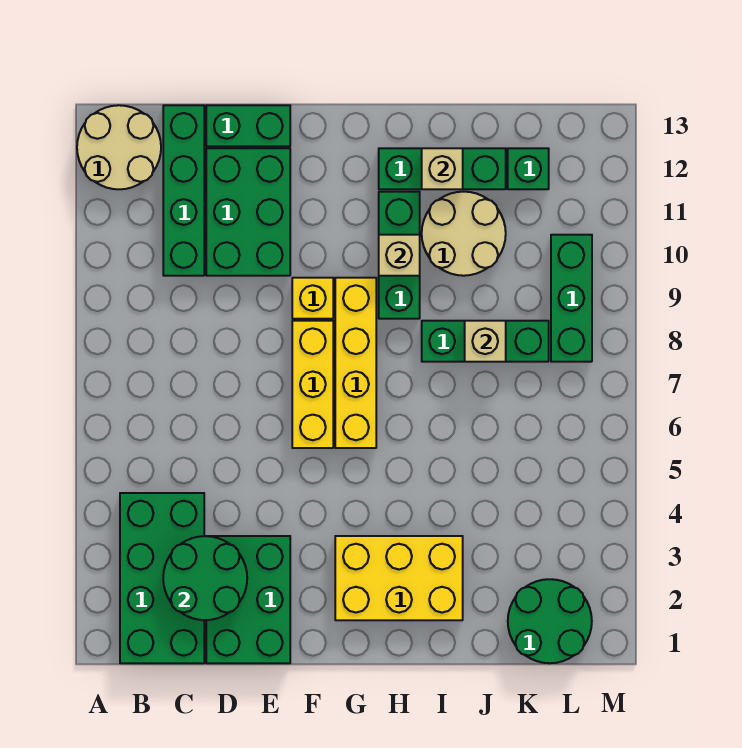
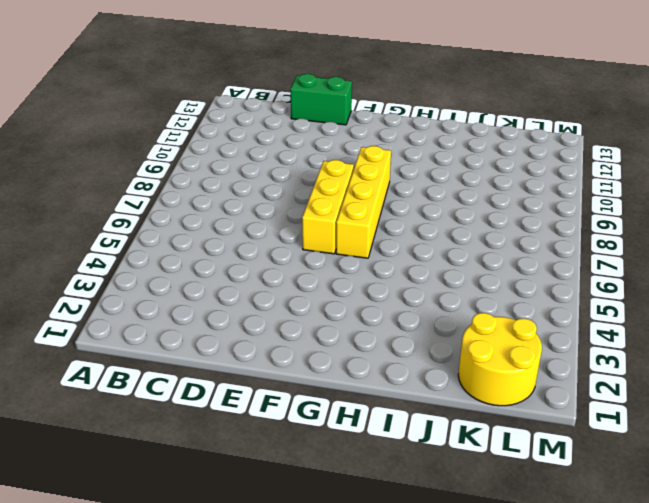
yellow round brick K1:L2 level 1 -> green round brick K1:L2 level 1
none -> tan round brick A12:B13 level 1
none -> green brick B1:C4 level 1
none -> green brick C10:C13 level 1

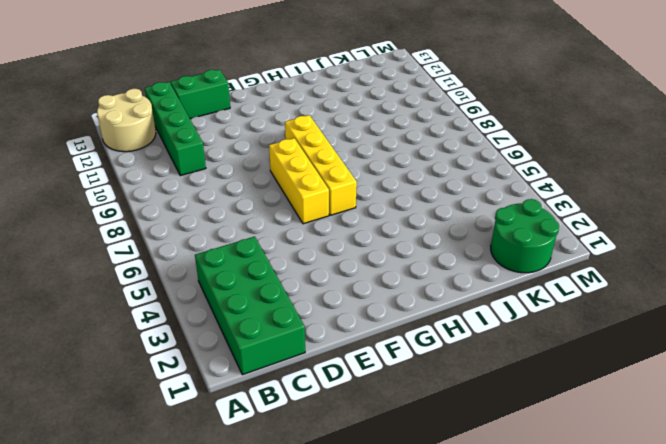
none -> green brick D1:E3 level 1
none -> green brick D10:E12 level 1
none -> yellow brick F9 level 1

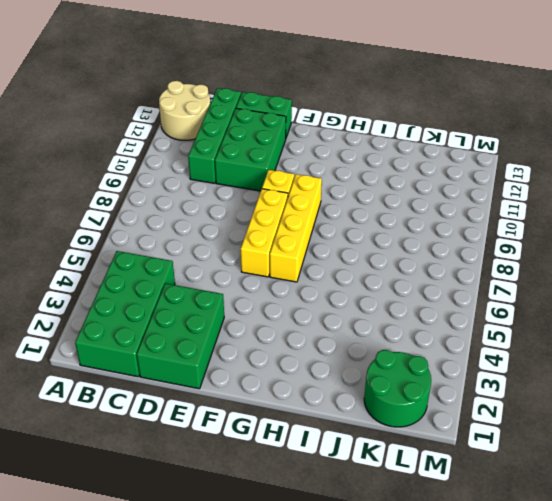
none -> yellow brick G2:I3 level 1
none -> green brick H9:H11 level 1
none -> green brick H12:J12 level 1

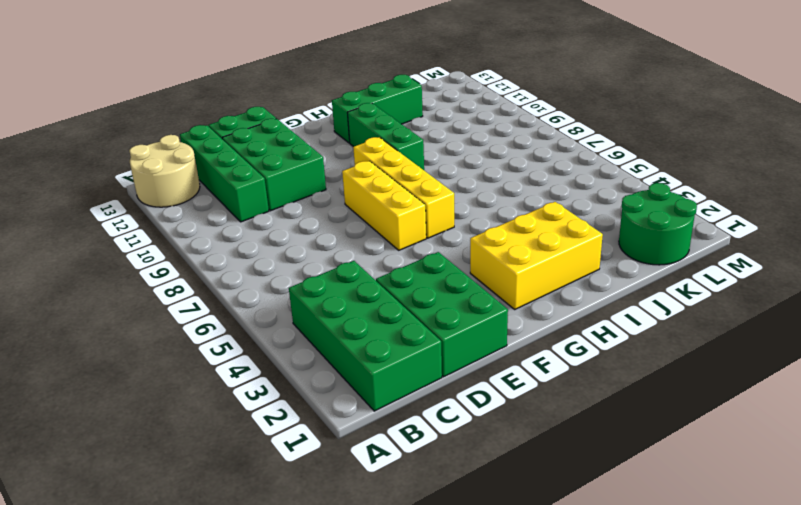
none -> yellow brick F9 level 1
none -> green brick I8:K8 level 1
none -> tan round brick I10:J11 level 1

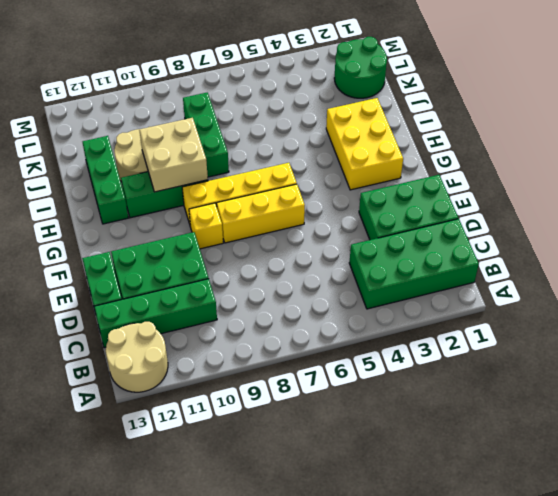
tan brick H9:I10 level 2 -> tan brick H10 level 2
none -> green brick K12 level 1
none -> green brick L8:L10 level 1
none -> green round brick C2:D3 level 2

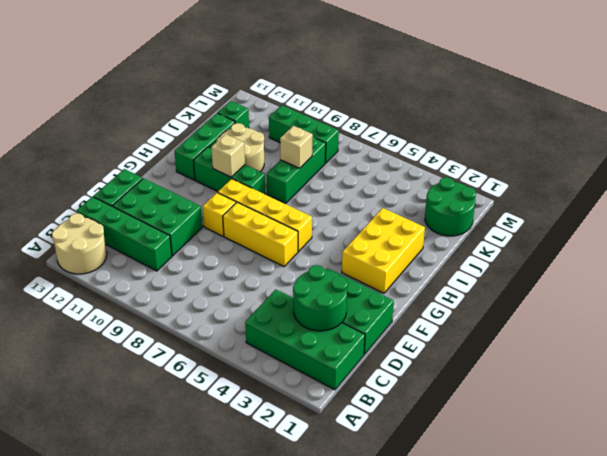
none -> tan brick I12 level 2

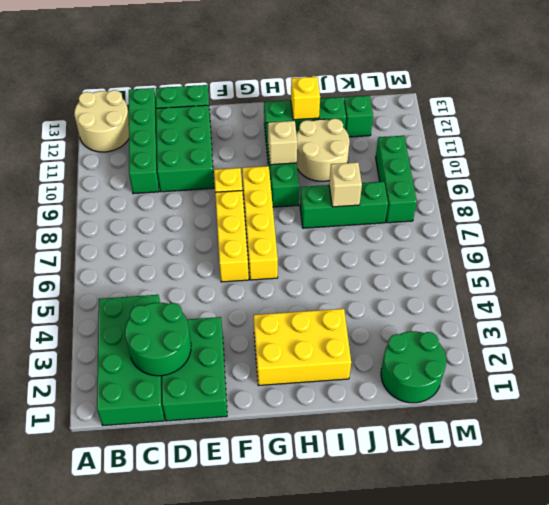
yellow brick I12 level 2 -> tan brick I12 level 2

